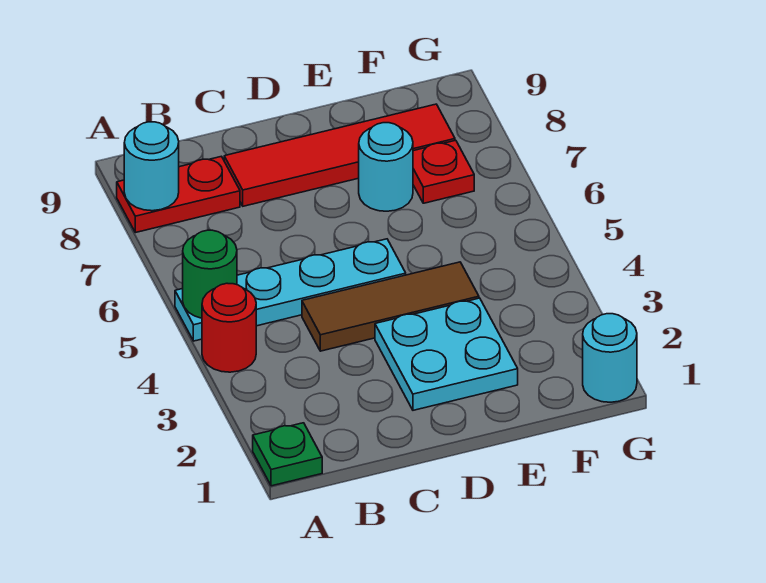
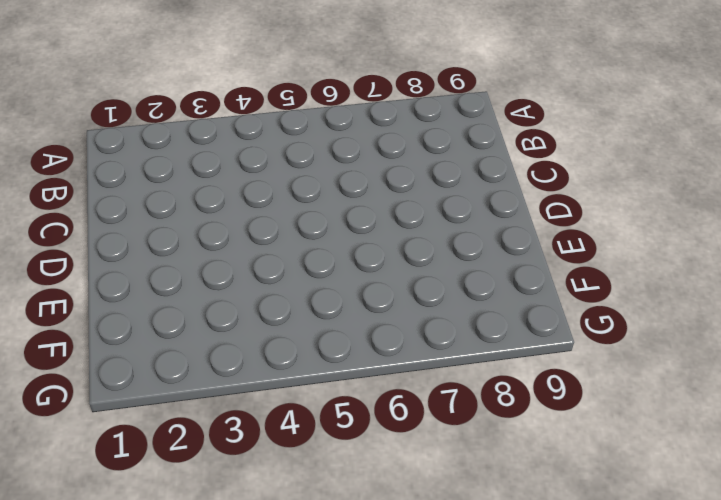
none -> green plate A1 level 1
none -> red round brick A4 level 1
none -> cyan plate A5:D5 level 1

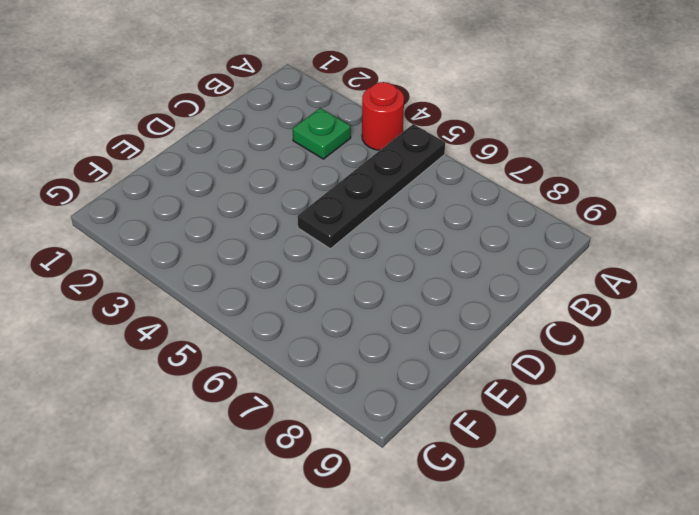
black plate A5:D5 level 1 -> cyan plate A5:D5 level 1
green plate B3 level 1 -> green plate A1 level 1
none -> red plate A8:B8 level 1
none -> brown tile C4:E4 level 1
none -> red tile C8:F8 level 1

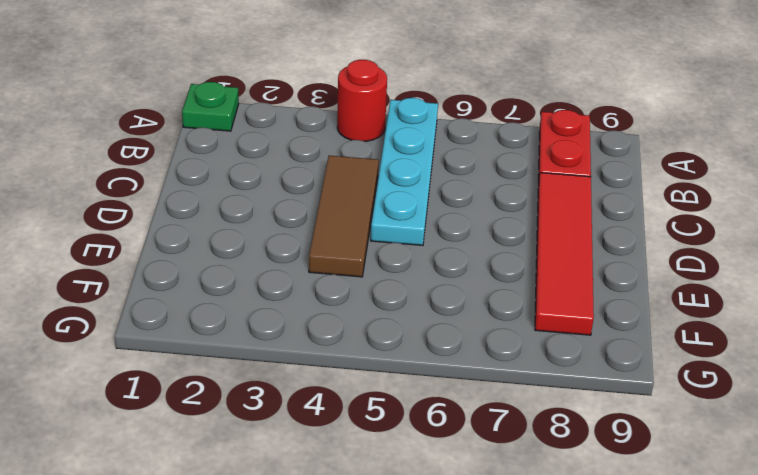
none -> cyan plate D2:E3 level 1
none -> cyan round brick E7 level 1
none -> red plate F7 level 1

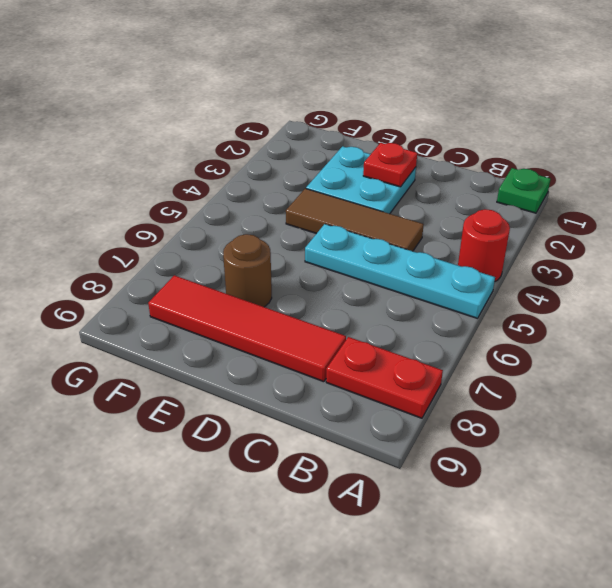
red plate D2 level 2 -> red plate F7 level 1
brown round brick E7 level 1 -> cyan round brick E7 level 1
none -> cyan round brick G1 level 1
none -> green round brick A5 level 2
none -> cyan round brick A8 level 2

